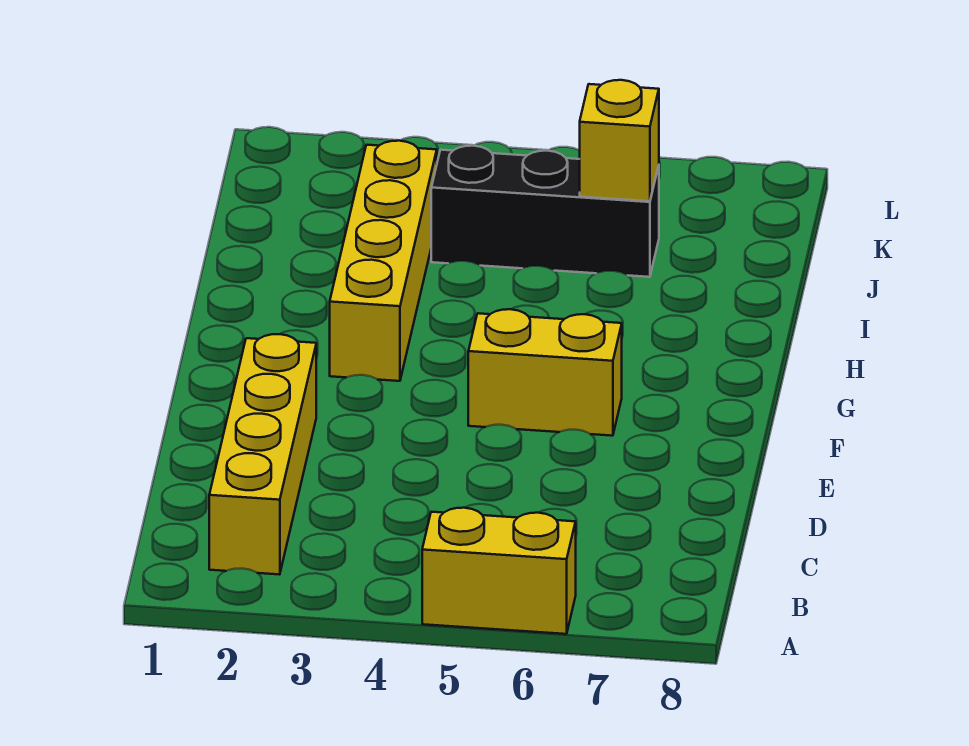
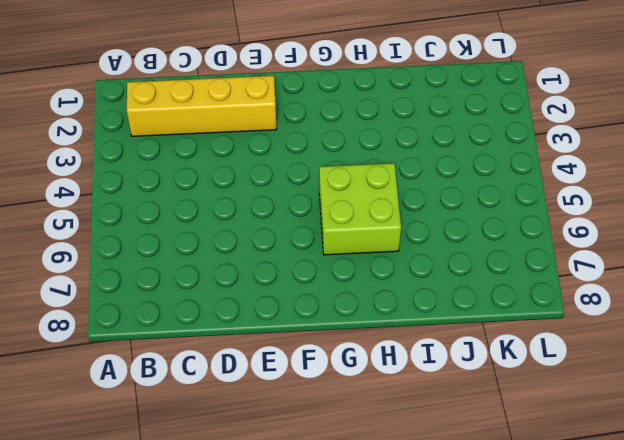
lime brick G5:H6 level 1 -> none
none -> yellow brick A5:A6 level 1
none -> yellow brick F5:F6 level 1

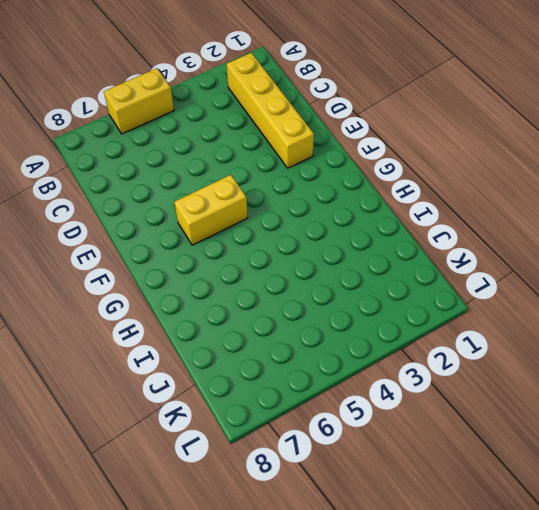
none -> yellow brick G3:J3 level 1
none -> black brick J4:J6 level 1

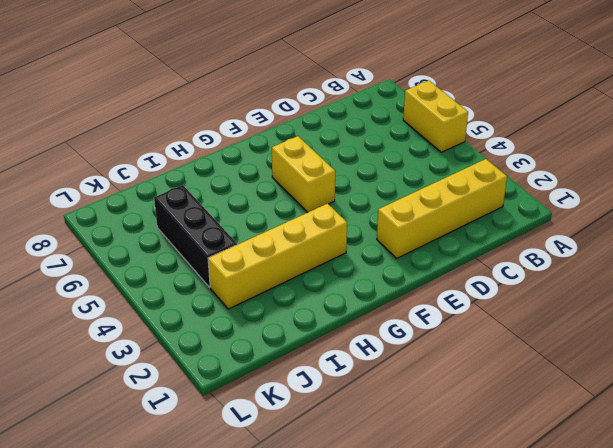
none -> yellow brick J6 level 2

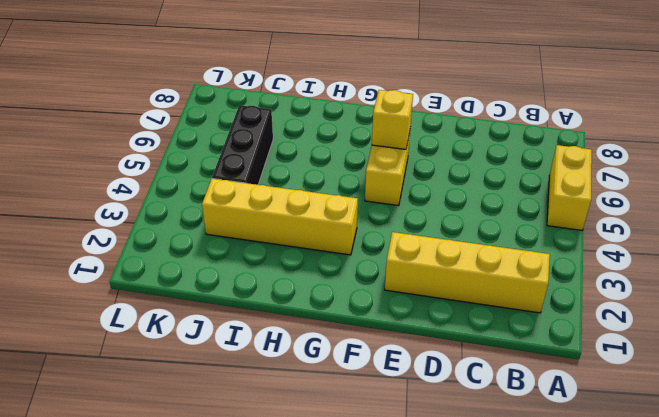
yellow brick F6 level 2 -> yellow brick J6 level 2

